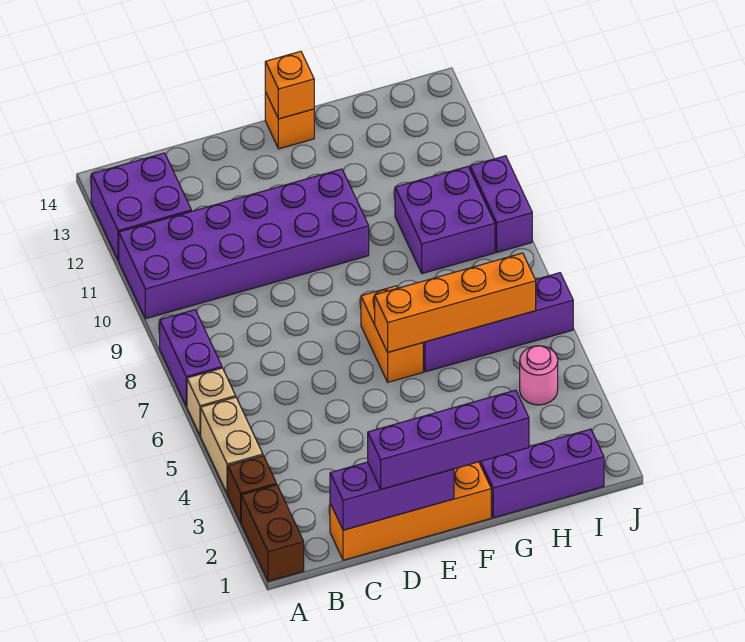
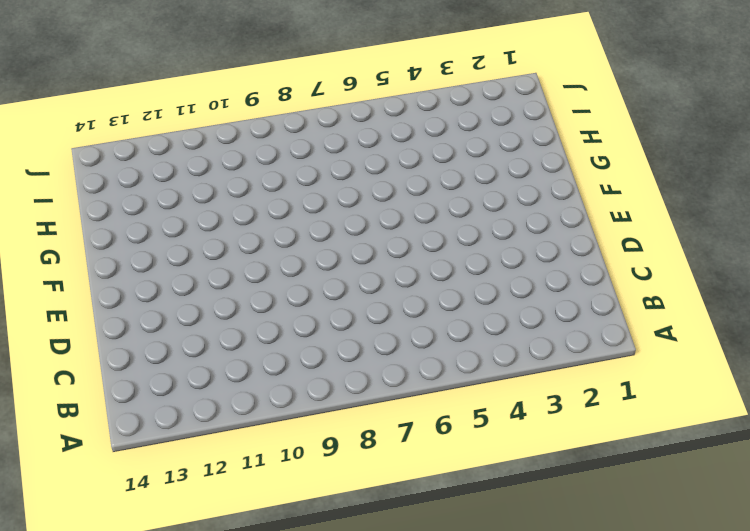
none -> brown brick A1:A2 level 1
none -> brown brick A3 level 1
none -> tan brick A4:A5 level 1

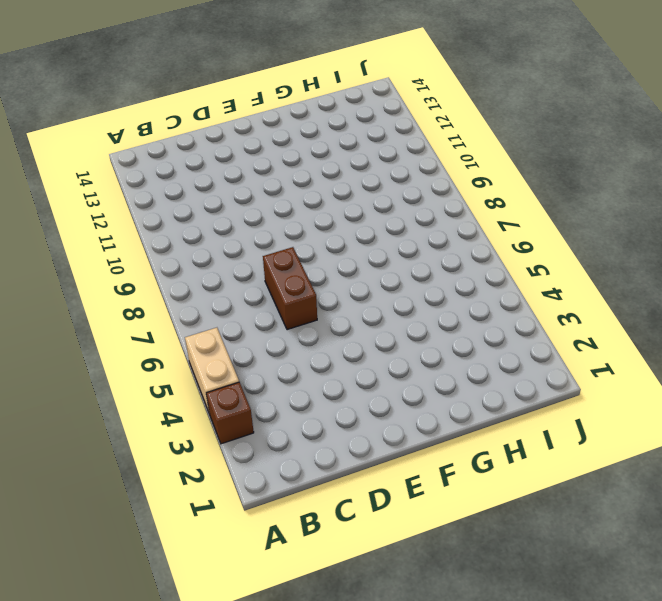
brown brick D6:D7 level 1 -> brown brick A1:A2 level 1
none -> tan brick A6 level 1
none -> purple brick A7:A8 level 1
none -> purple brick A10:F11 level 1

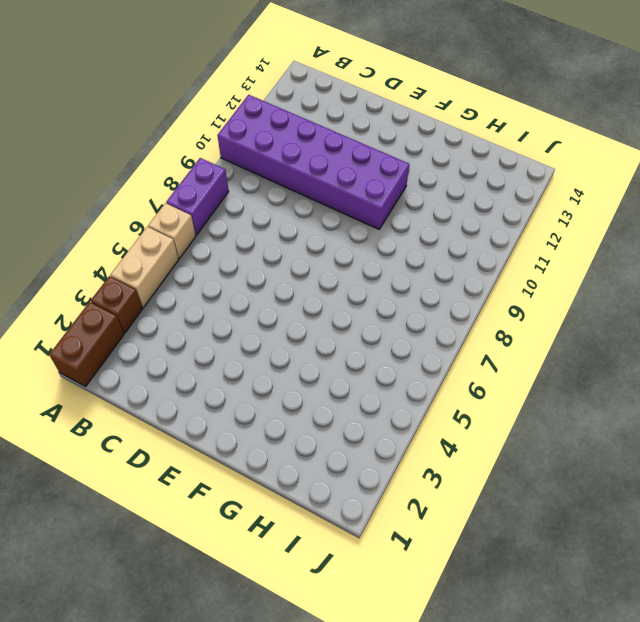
none -> purple brick A12:B13 level 1
none -> orange brick C1:F1 level 1
none -> orange brick F6:F7 level 1

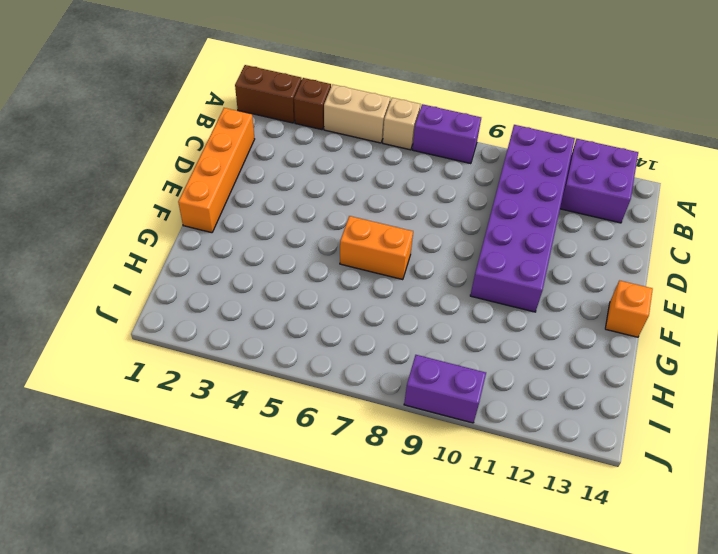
none -> purple brick G1:I1 level 1
none -> purple brick G6:J6 level 1
none -> purple brick H9:I10 level 1

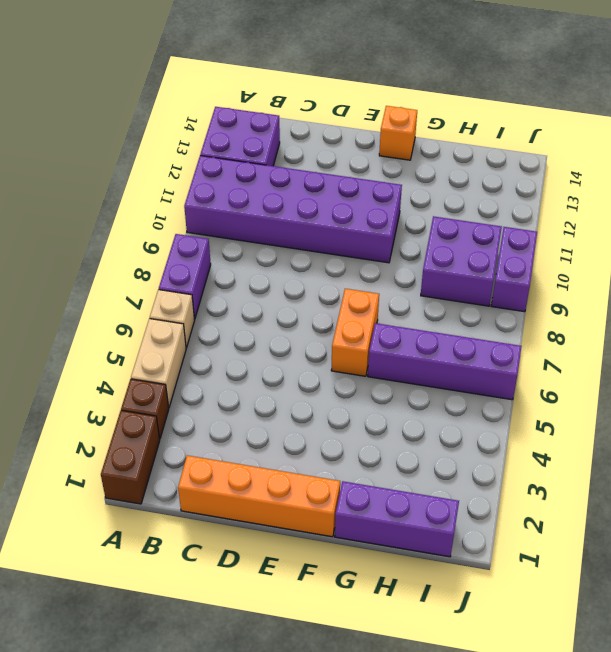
none -> pink round brick I4 level 1
none -> purple brick C1:E1 level 2
none -> orange brick F6:I6 level 2

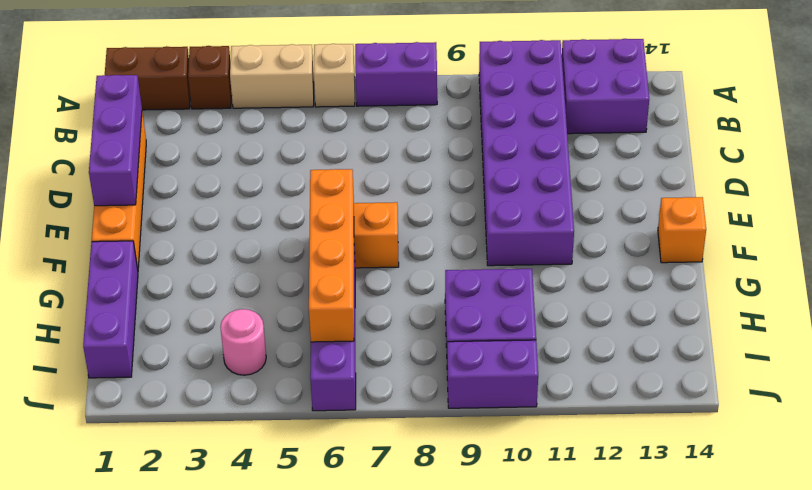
none -> orange brick F14 level 2
none -> purple brick D1:G1 level 3

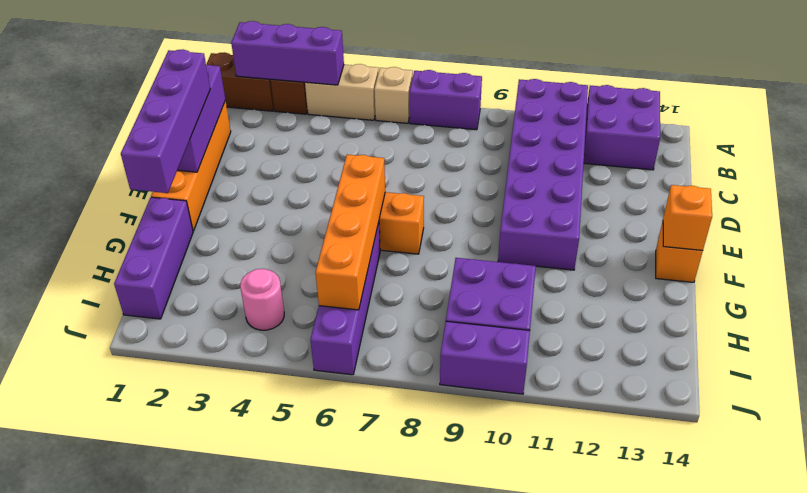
purple brick A2:A4 level 2 -> none

